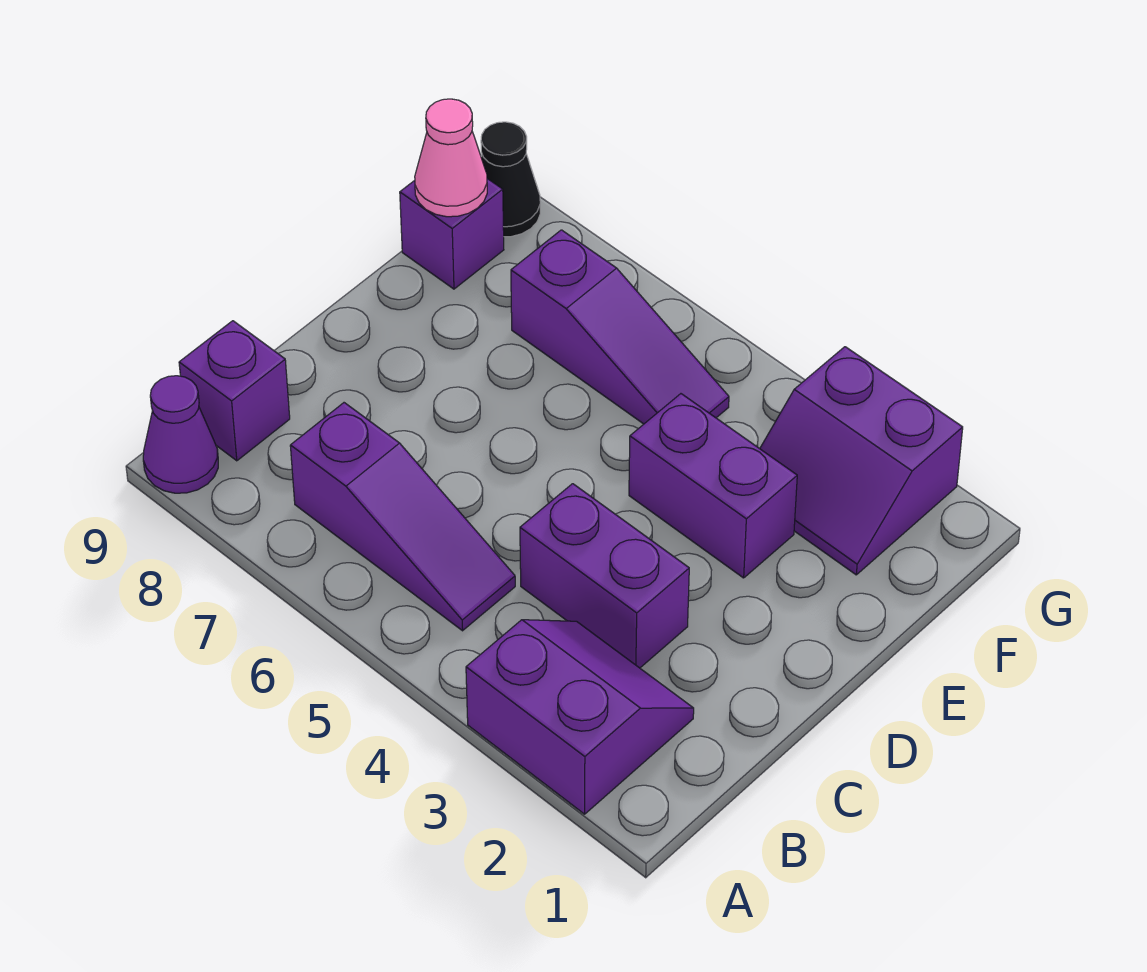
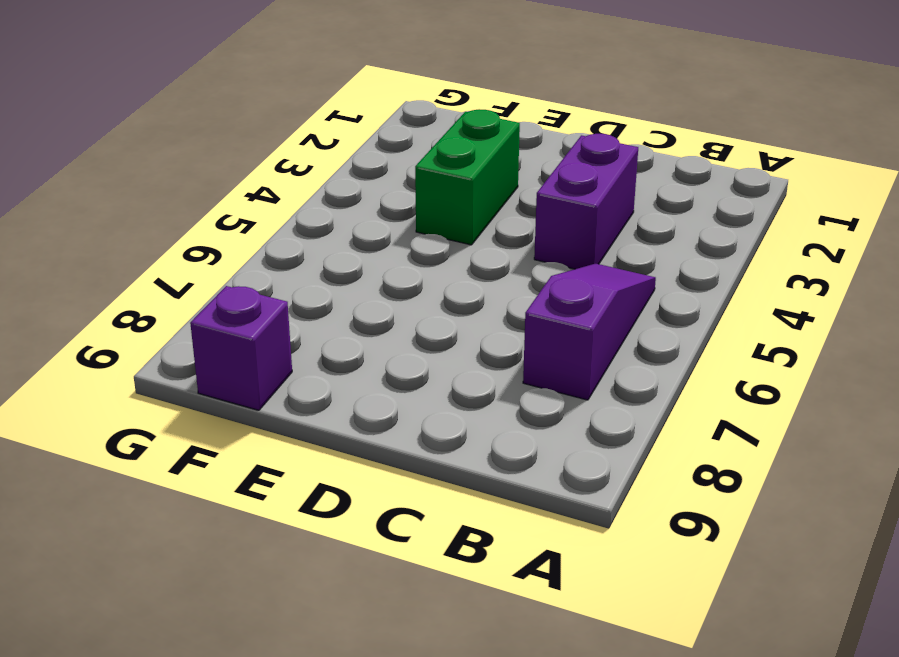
green brick E3:E4 level 1 -> purple brick E3:E4 level 1
none -> purple slope A2:B3 level 1 top A
none -> purple cone A9 level 1

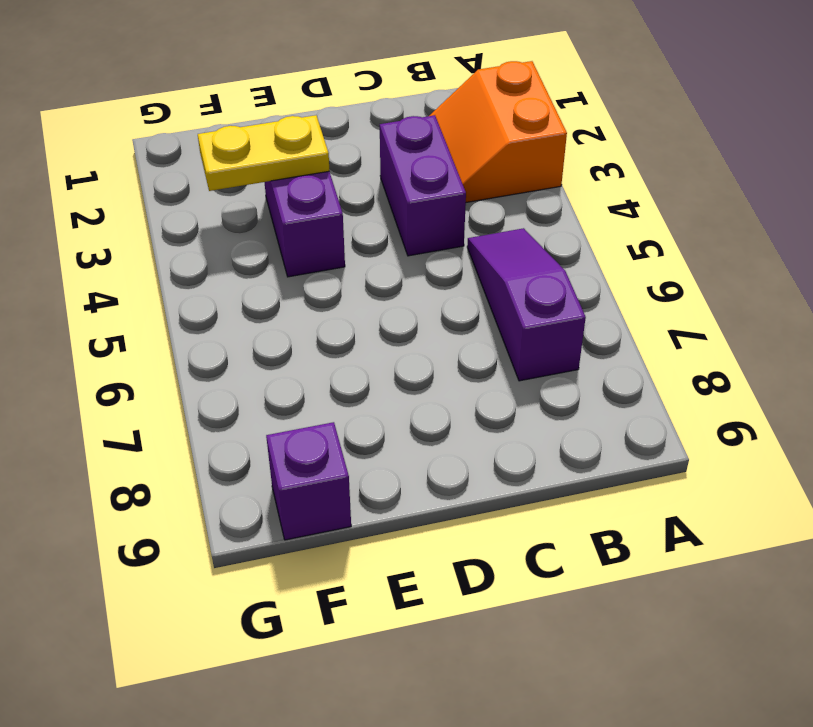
orange slope A2:B3 level 1 top A -> purple slope A2:B3 level 1 top A
yellow plate E3:F3 level 2 -> none
none -> purple cone A9 level 1
none -> purple brick B9 level 1

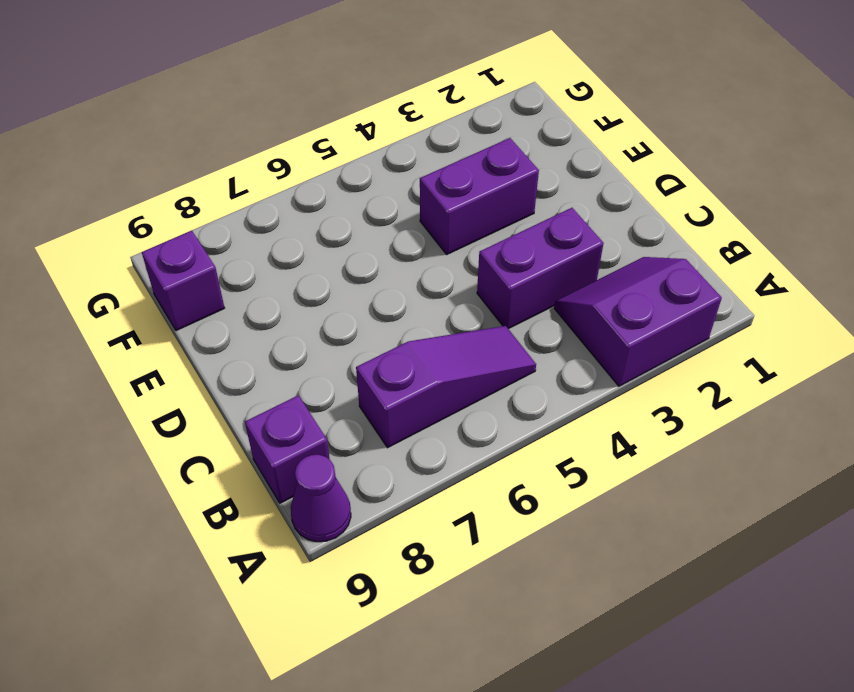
none -> purple slope F2:G3 level 1 top G
none -> purple slope F5:F7 level 1 top 7

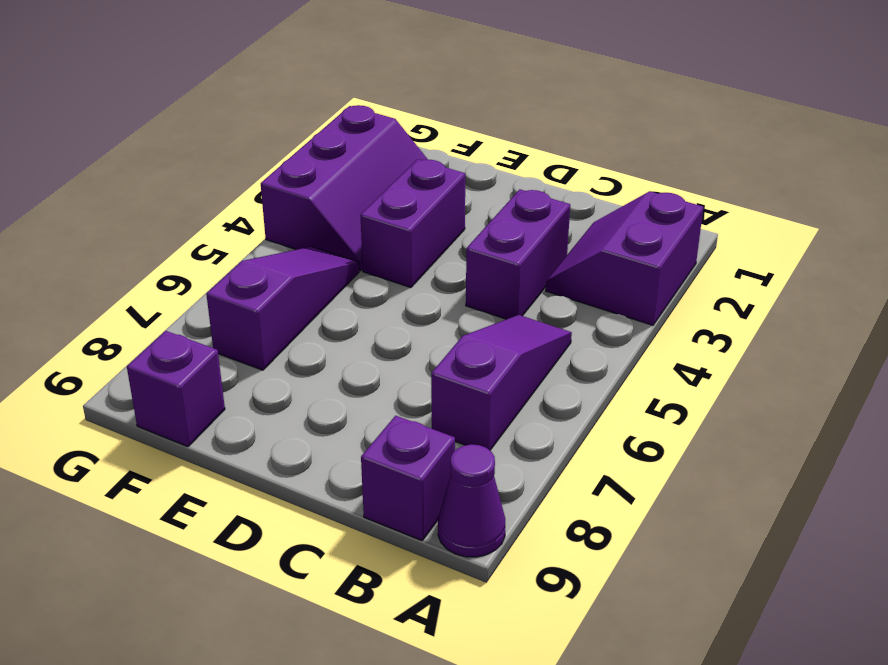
purple slope F2:G4 level 1 top G -> purple slope F2:G3 level 1 top G
none -> black cone G9 level 1
none -> pink cone F9 level 2

